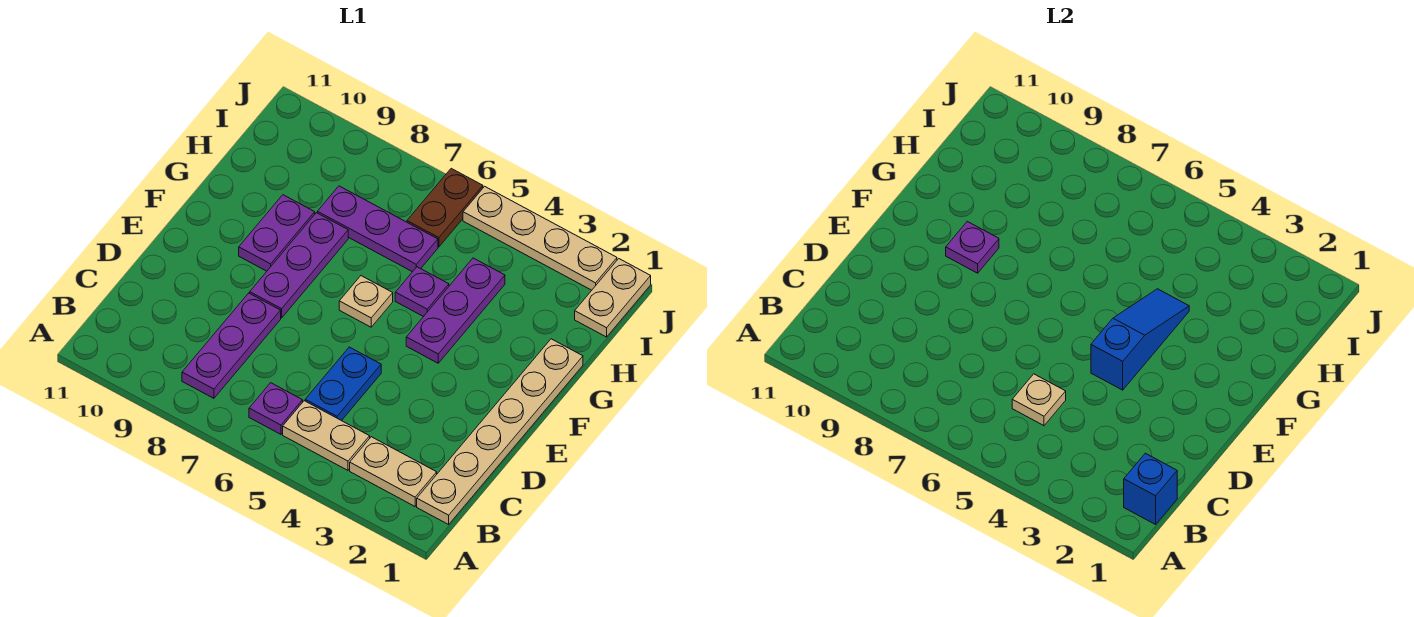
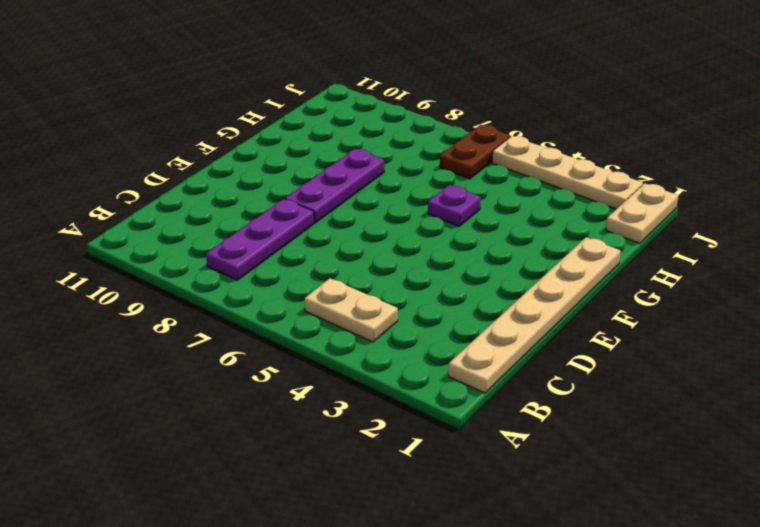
none -> tan plate B2:B3 level 1
none -> purple plate B6 level 1
none -> blue plate C5:D5 level 1

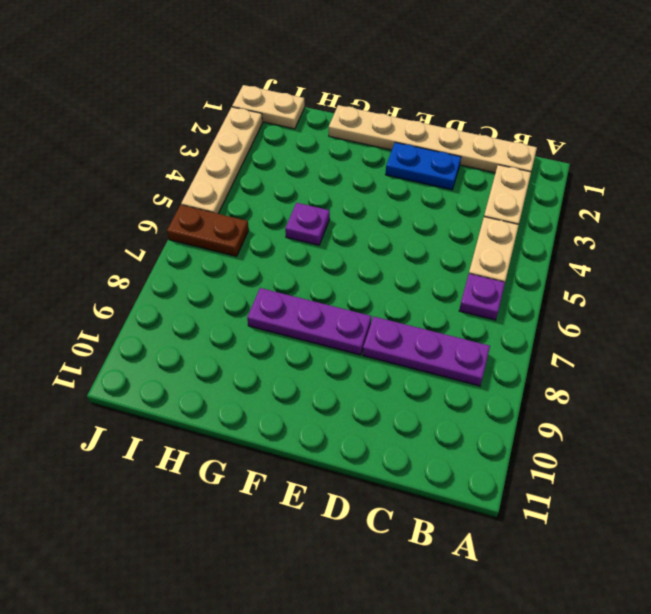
blue plate D2:E2 level 1 -> blue plate C5:D5 level 1
none -> purple plate F4:H4 level 1
none -> tan plate F6 level 1
none -> purple plate F9:G9 level 1

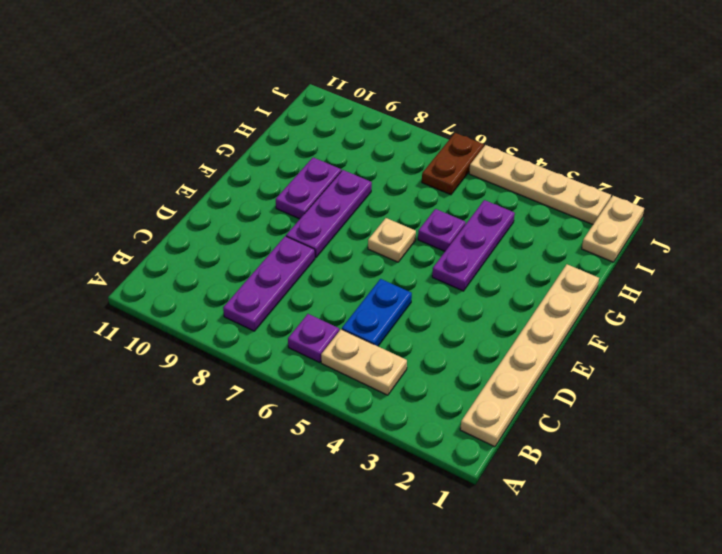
none -> tan plate B2:B3 level 1
none -> purple plate H6:H8 level 1
none -> blue brick B1 level 2

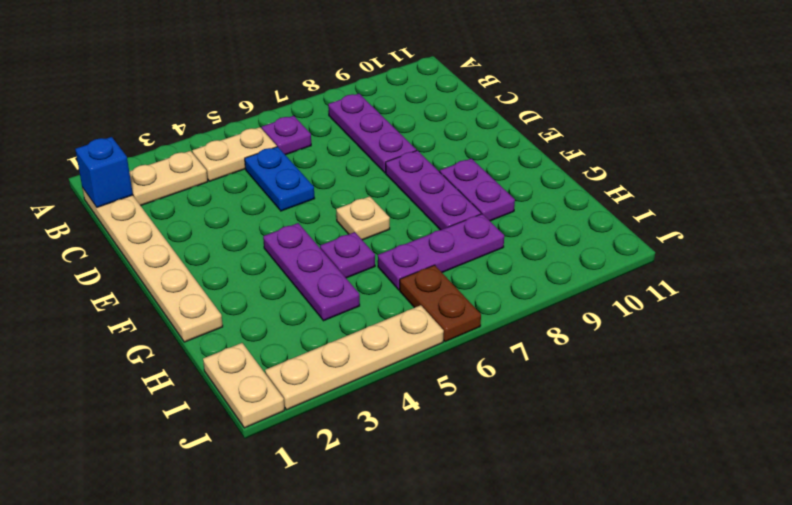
none -> tan plate C5 level 2
none -> blue slope E4:G4 level 2 top E
none -> purple plate F9 level 2

